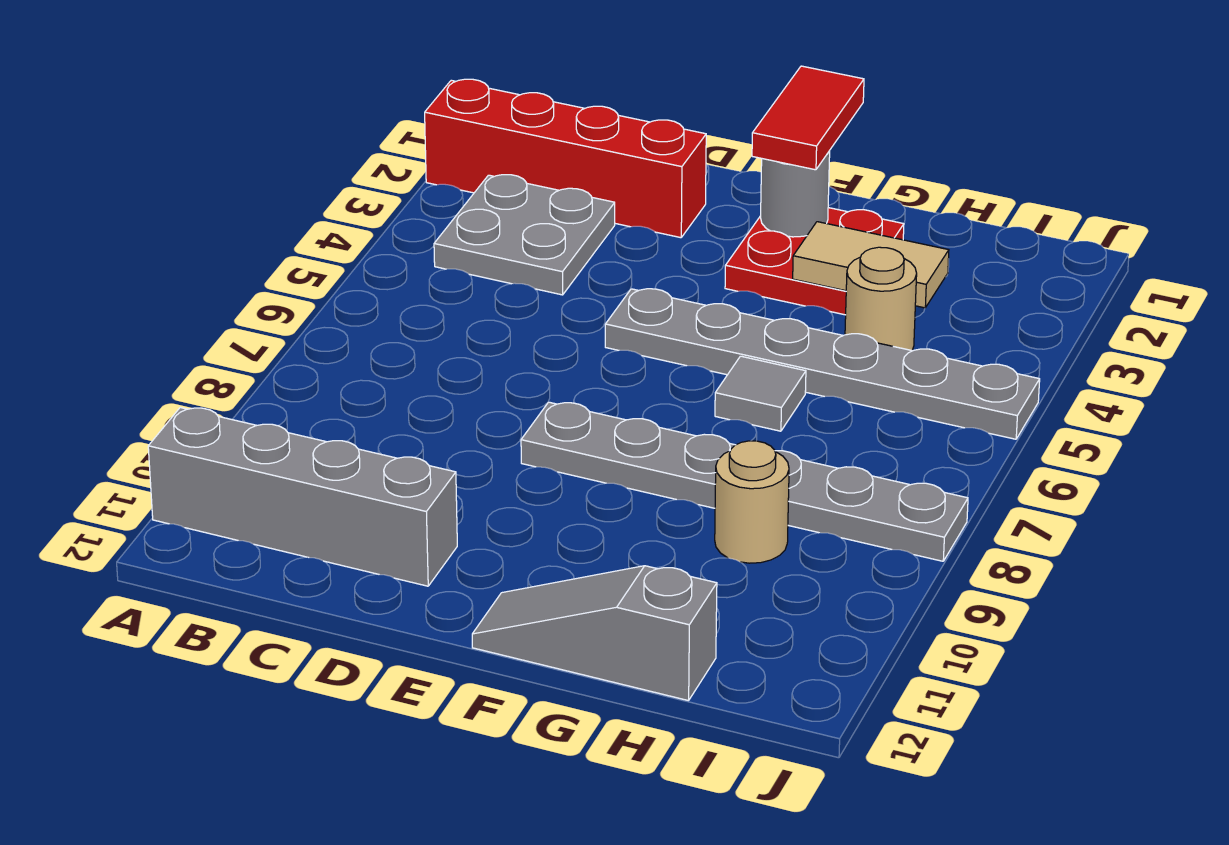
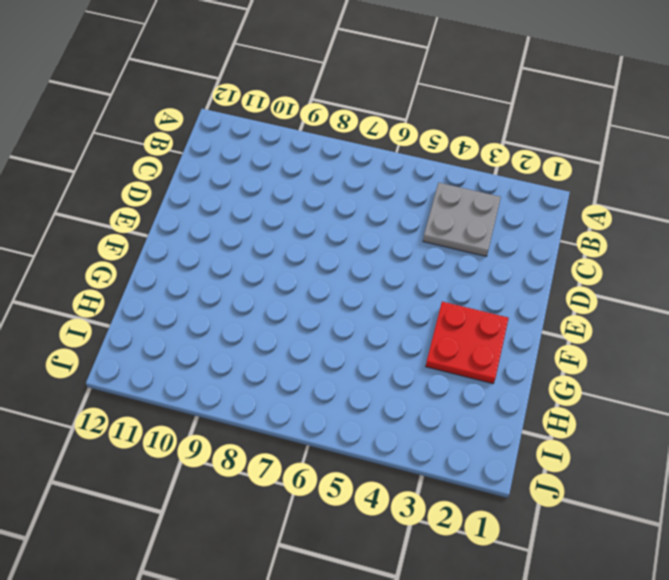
none -> red brick A2:D2 level 1
none -> grey brick A11:D11 level 1
none -> grey plate E5:J5 level 1

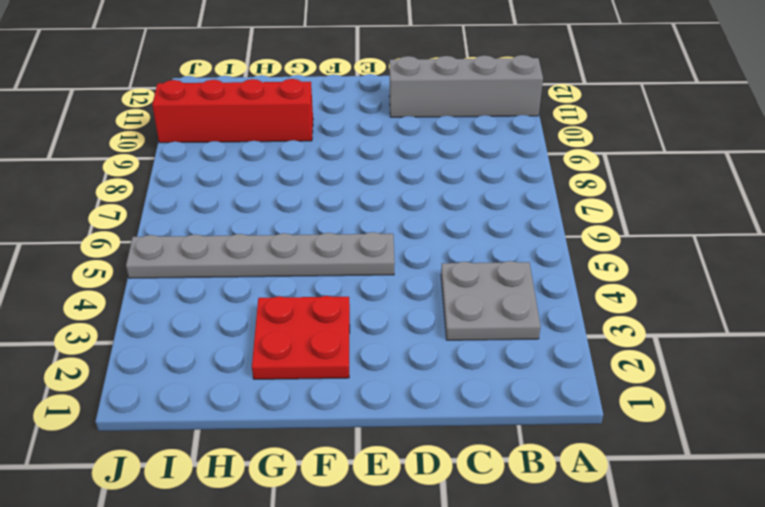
red brick G10:J10 level 1 -> red brick A2:D2 level 1
none -> grey plate E8:J8 level 1
none -> grey slope F12:H12 level 1 top H
none -> grey tile G6 level 1

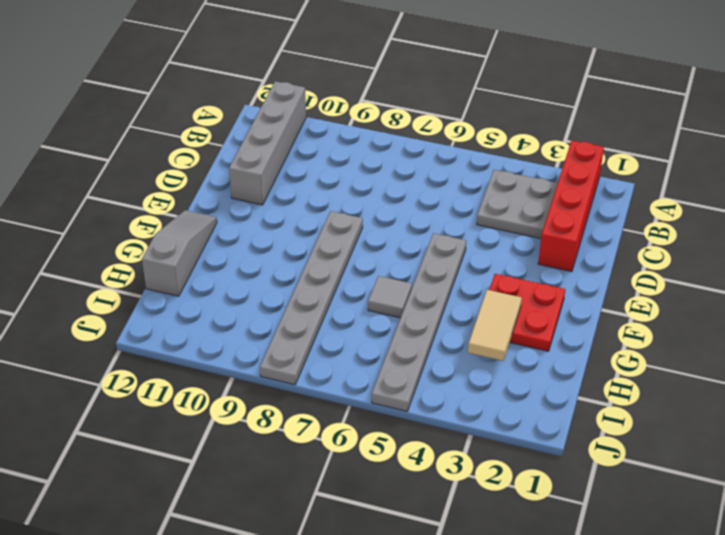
none -> tan round brick H4 level 1
none -> tan round brick H9 level 1
none -> grey round brick F2 level 2

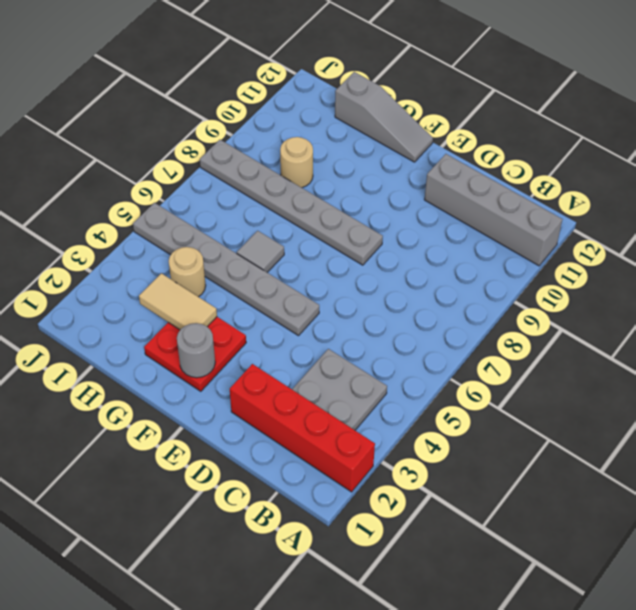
none -> red tile F1:F2 level 3

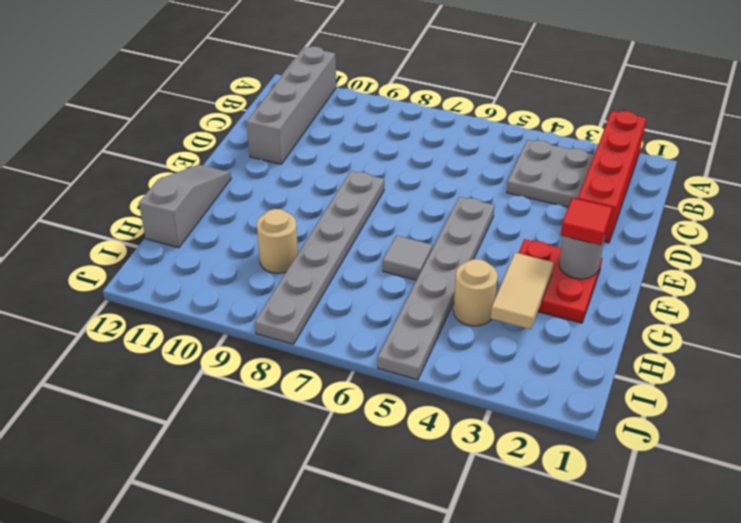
red tile F2 level 3 -> red tile F1:F2 level 3

